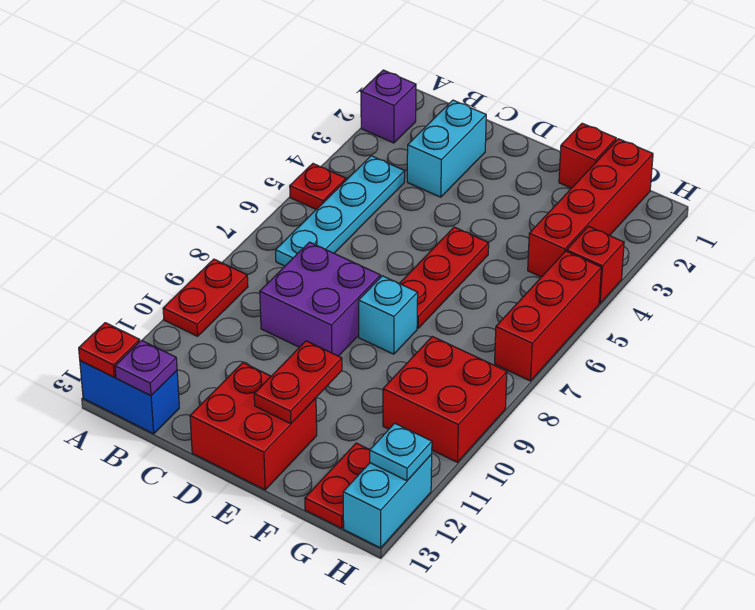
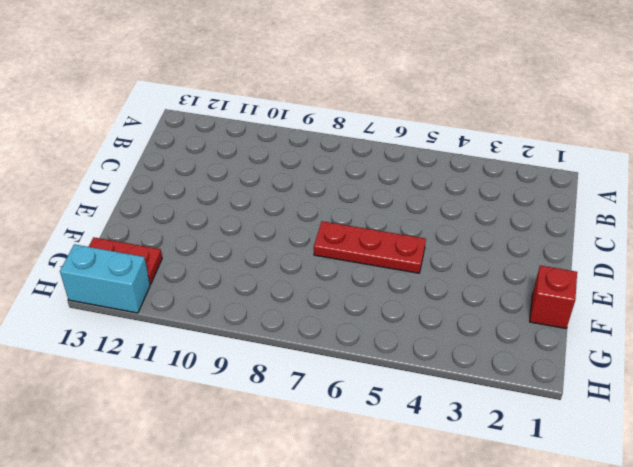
none -> purple brick A2 level 1
none -> red plate A5 level 1
none -> red plate A9:A10 level 1

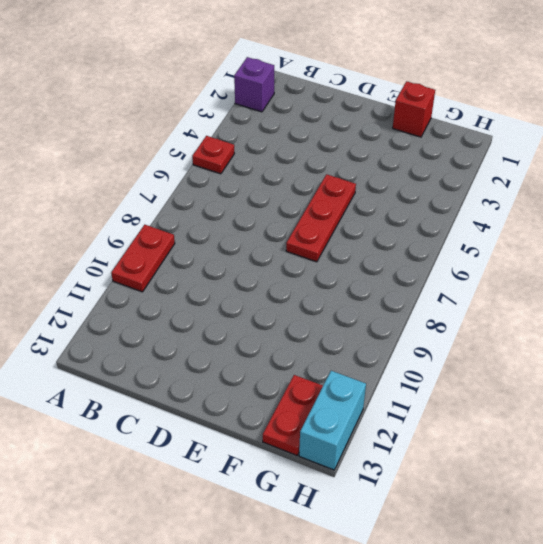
none -> blue brick A13:B13 level 1
none -> cyan plate B4:B7 level 1
none -> cyan brick C2:C3 level 1

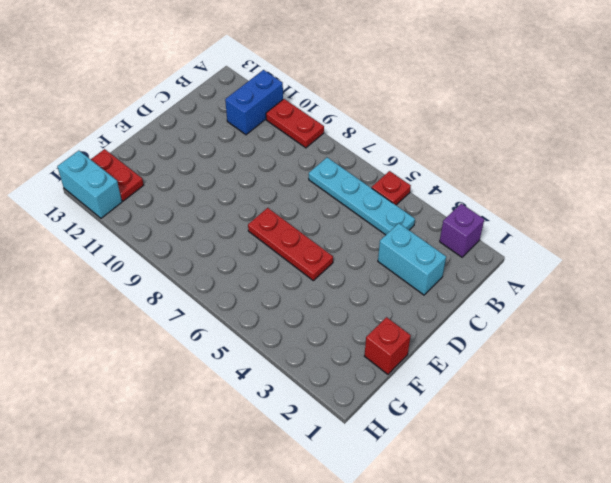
blue brick A11:B11 level 1 -> blue brick A13:B13 level 1
none -> purple brick C8:D9 level 1
none -> red brick D12:E13 level 1
none -> cyan brick E8 level 1

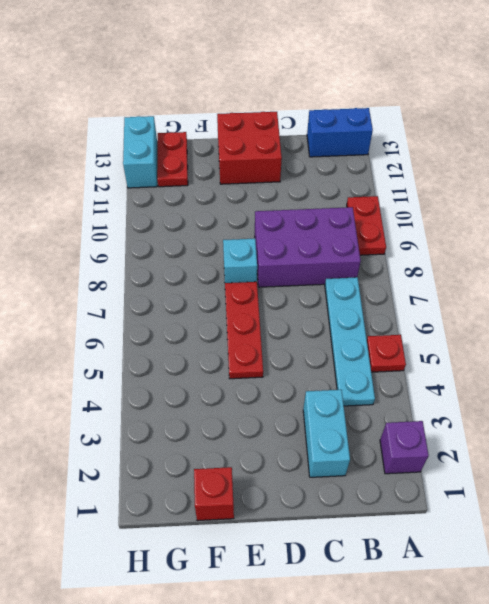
purple brick B8:D9 level 1 -> purple brick C8:D9 level 1
none -> red brick G1:G4 level 1
none -> red brick G9:H10 level 1
none -> red brick H4 level 1

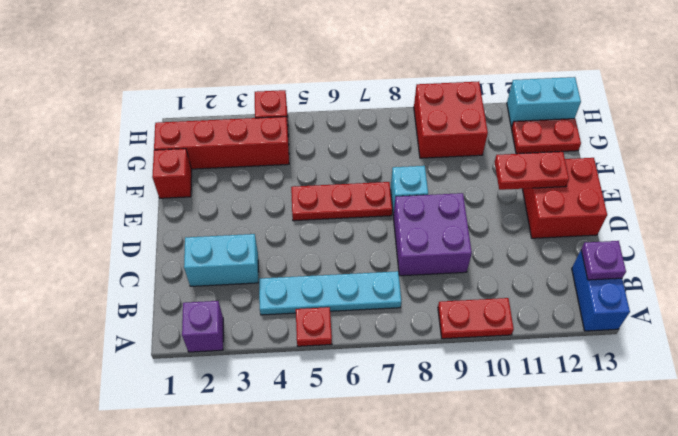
none -> red brick H5:H7 level 1
none -> red plate A13 level 2
none -> cyan plate H12 level 2

